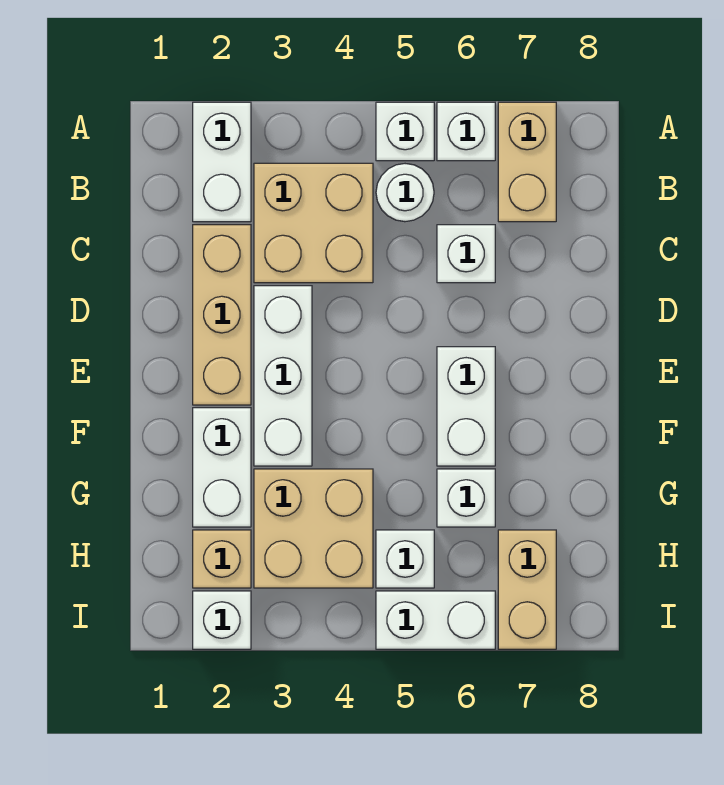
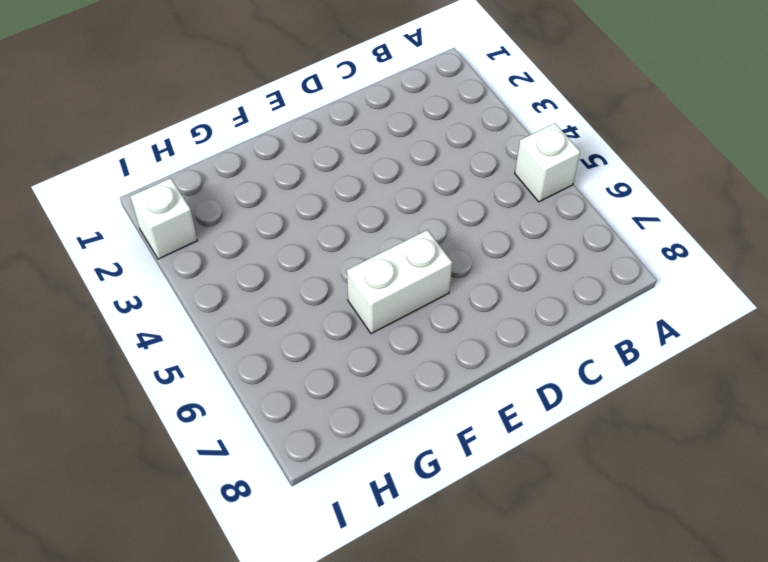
none -> white brick A2:B2 level 1
none -> white brick A6 level 1
none -> tan brick A7:B7 level 1

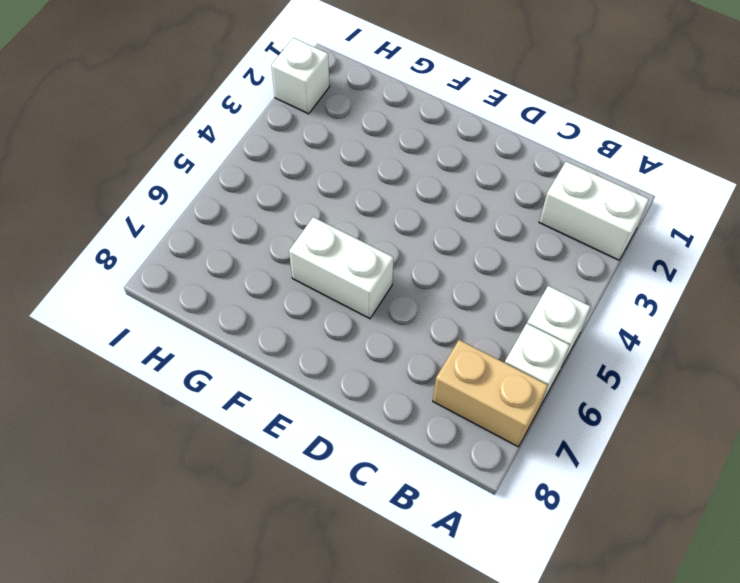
none -> tan brick B3:C4 level 1
none -> white round brick B5 level 1
none -> tan brick C2:E2 level 1

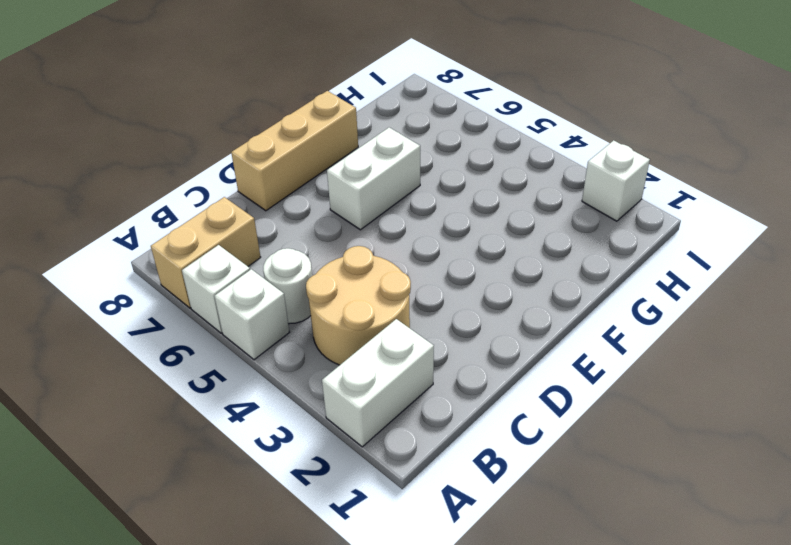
tan round brick B3:C4 level 1 -> tan brick B3:C4 level 1
tan brick D8:F8 level 1 -> tan brick C2:E2 level 1
none -> white brick C6 level 1
none -> white brick D3:F3 level 1
none -> white brick F2:G2 level 1

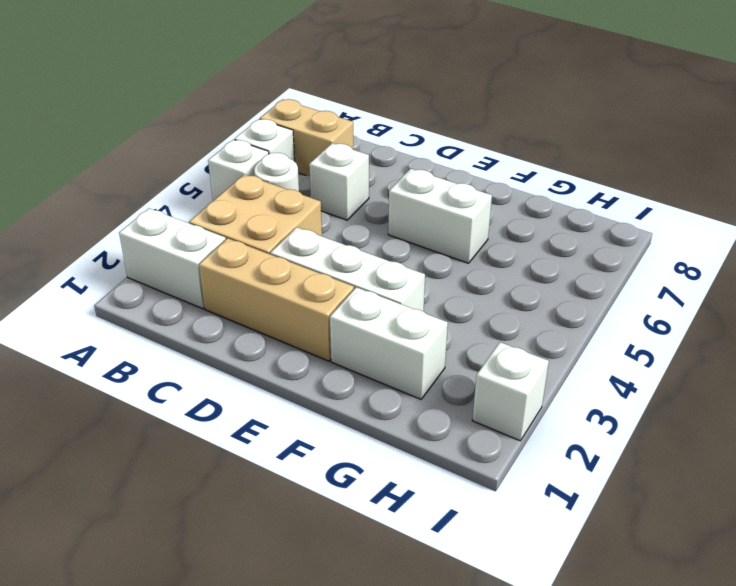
none -> tan brick G3:H4 level 1
none -> white brick G6 level 1
none -> tan brick H2 level 1

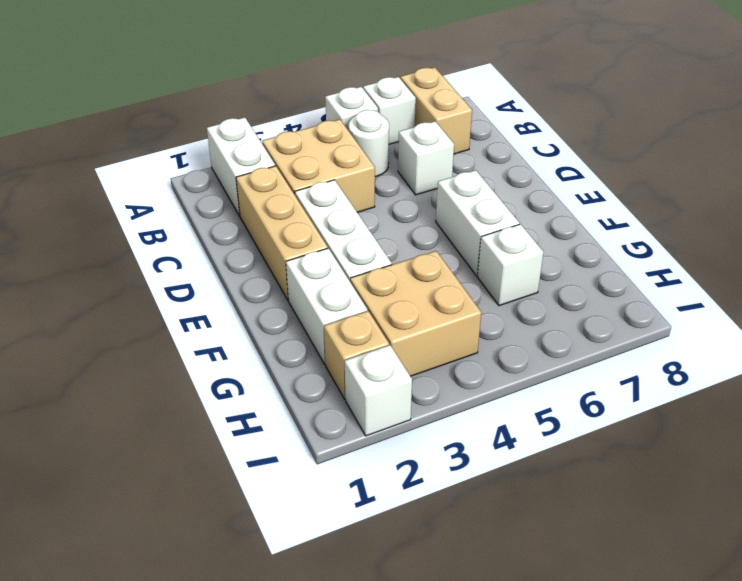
none -> white brick H5 level 1
none -> tan brick H7:I7 level 1
none -> white brick I5:I6 level 1

